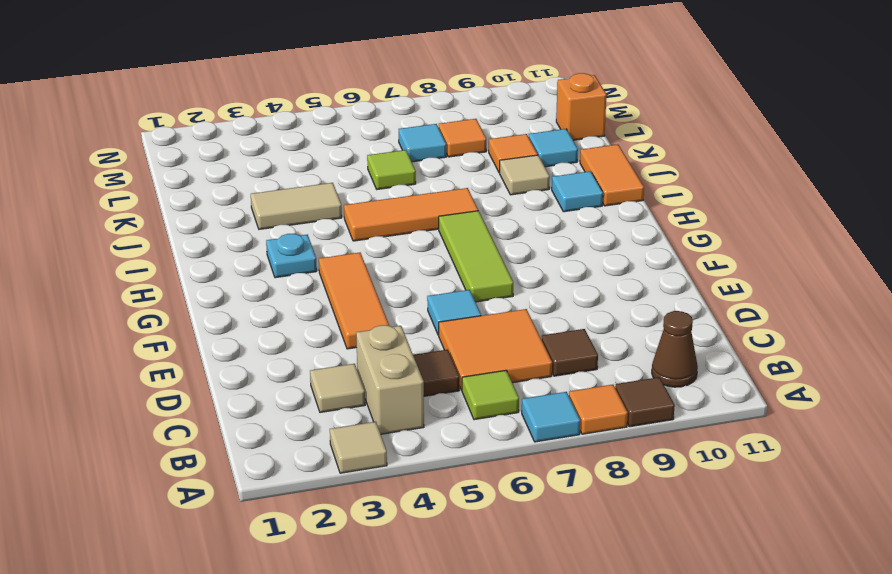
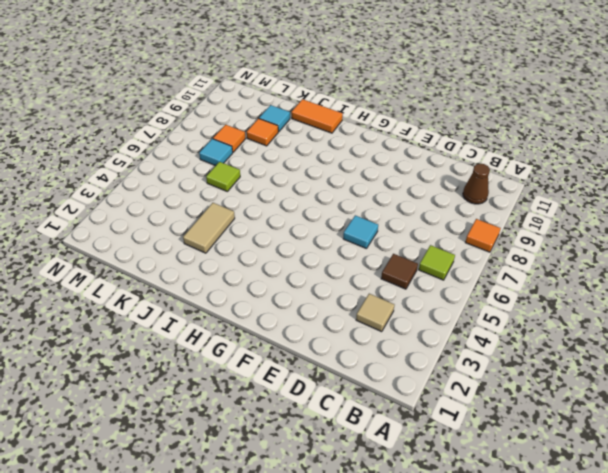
none -> tan tile A3 level 1
none -> cyan tile A7 level 1
none -> brown tile A9 level 1

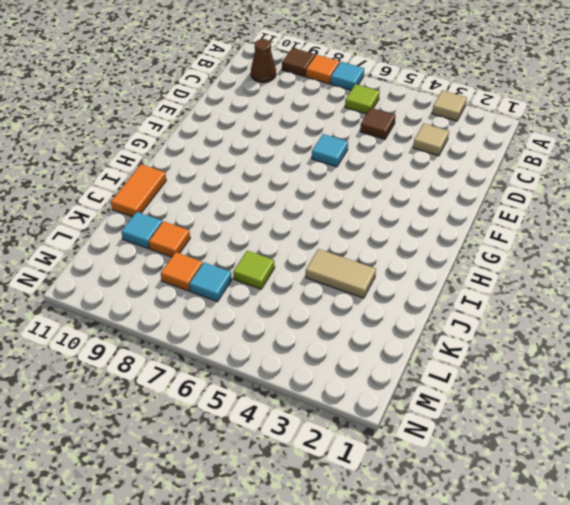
none -> tan brick B4:C4 level 1
none -> orange tile C6:D7 level 1
none -> brown tile C8 level 1

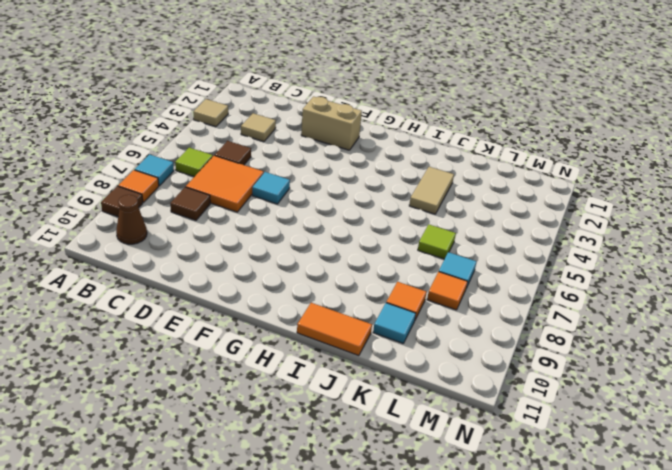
tan brick E2:F2 level 1 -> tan brick B4:C4 level 1
none -> orange tile E4:G4 level 1
none -> lime tile F7:H7 level 1
none -> cyan plate H3 level 1

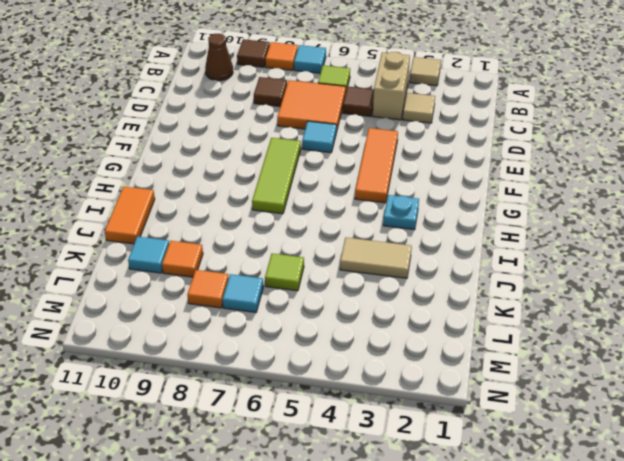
none -> orange tile I5:I7 level 1
none -> cyan tile I10 level 1
none -> tan tile J9 level 1

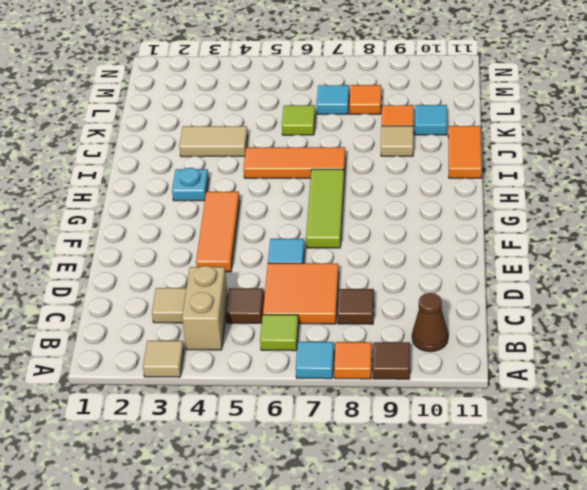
none -> cyan tile I10 level 1
none -> orange brick L11 level 1

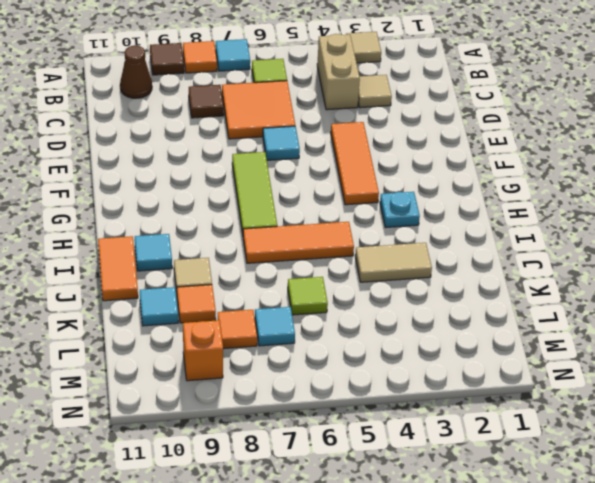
orange brick M9 level 1 -> orange brick L11 level 1
none -> brown tile C5 level 1

